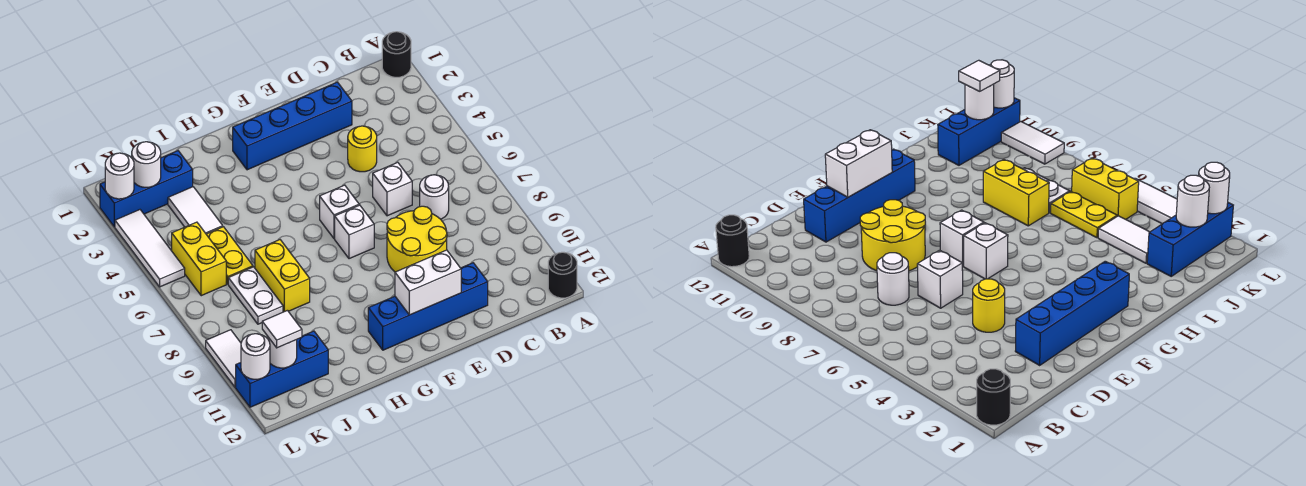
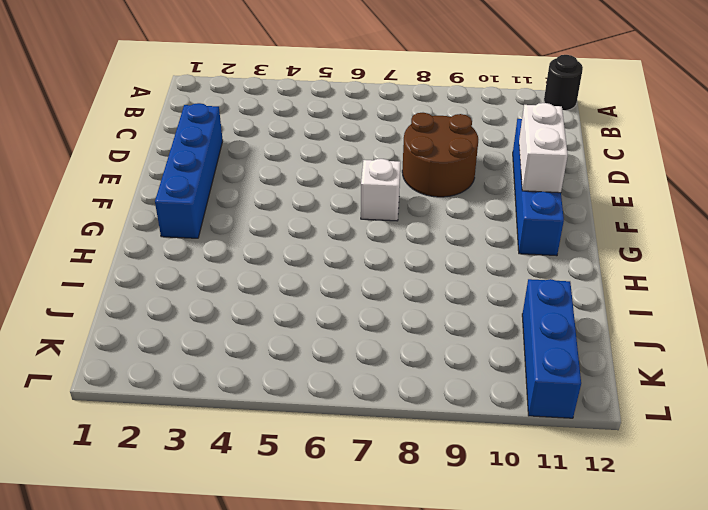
brown round brick D8:E9 level 1 -> yellow round brick D8:E9 level 1
none -> black round brick A1 level 1
none -> white round brick C7 level 1
none -> yellow round brick D4 level 1

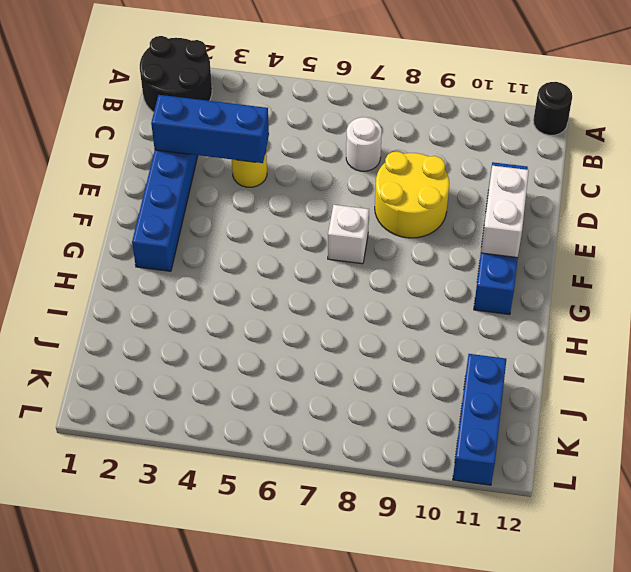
black round brick A1:B2 level 1 -> black round brick A1 level 1
blue brick D2:D4 level 2 -> blue brick J2:L2 level 1
none -> white brick D6 level 1
none -> white brick F6 level 1
none -> yellow brick I7:I8 level 1

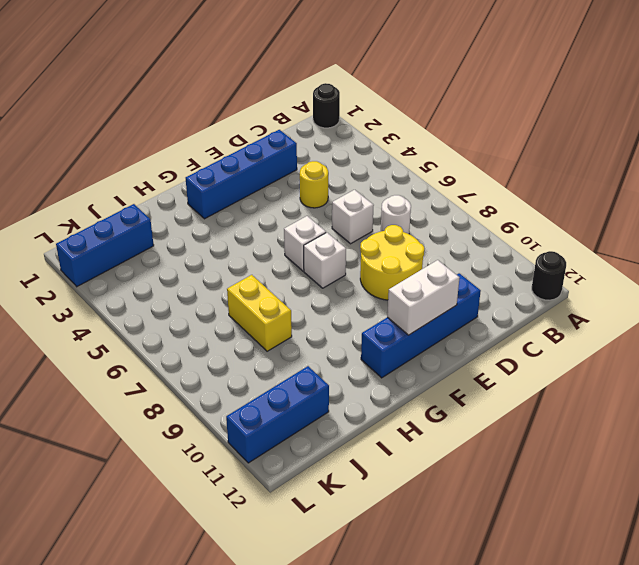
none -> white tile J3:J4 level 1
none -> yellow plate J5:J6 level 1
none -> white plate J7:J8 level 1

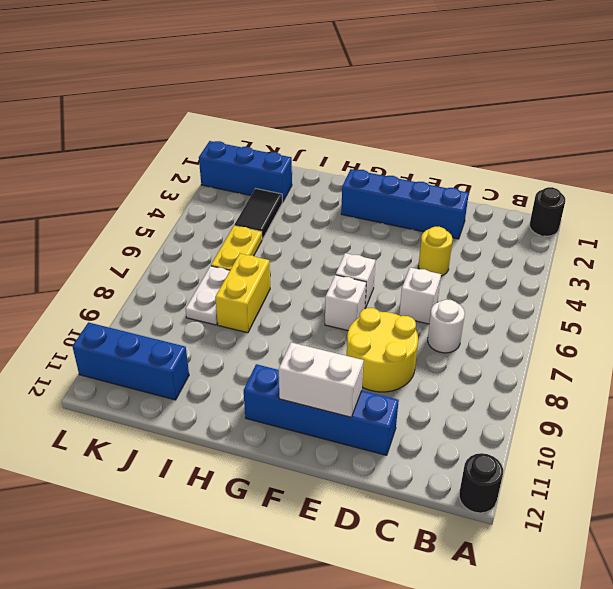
black tile J3:J4 level 1 -> white tile J3:J4 level 1
none -> yellow brick K5:K6 level 1
none -> white tile L3:L5 level 1
none -> white tile L9:L10 level 1

